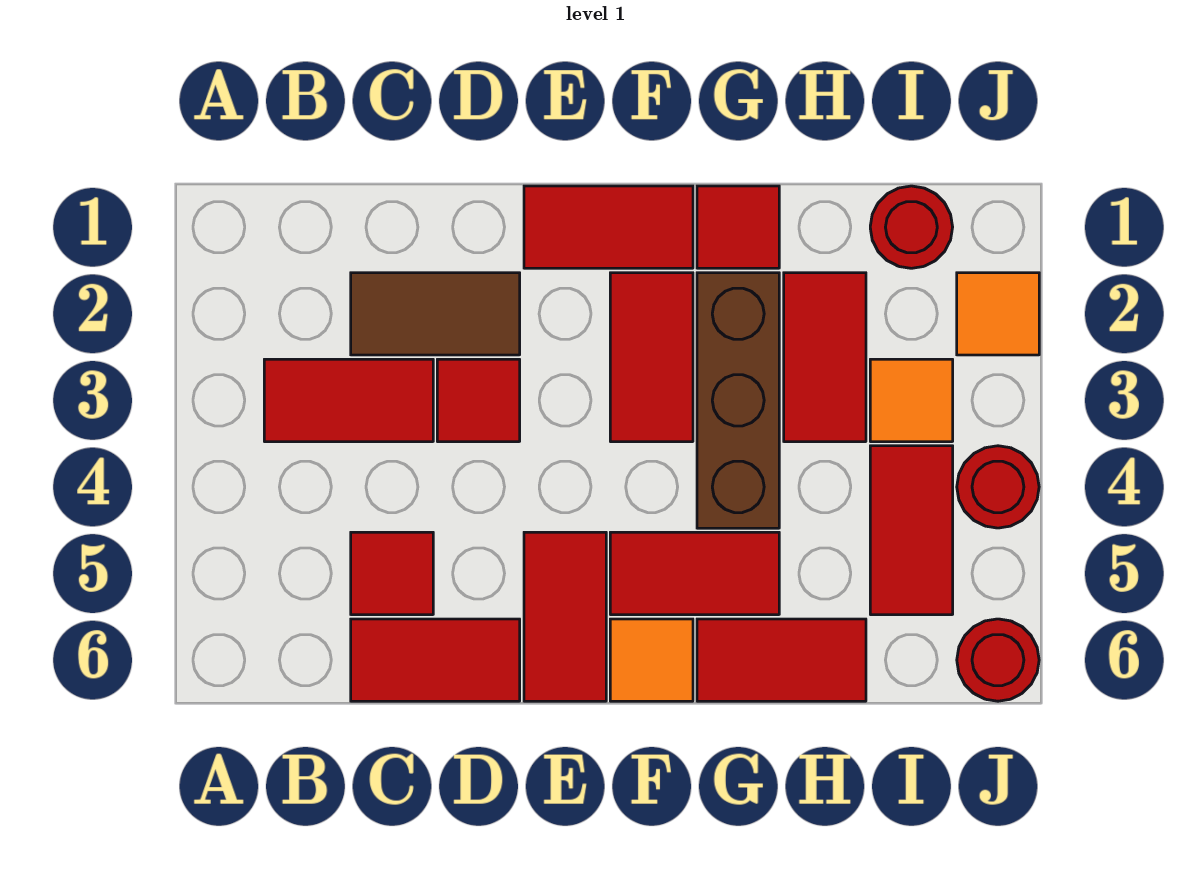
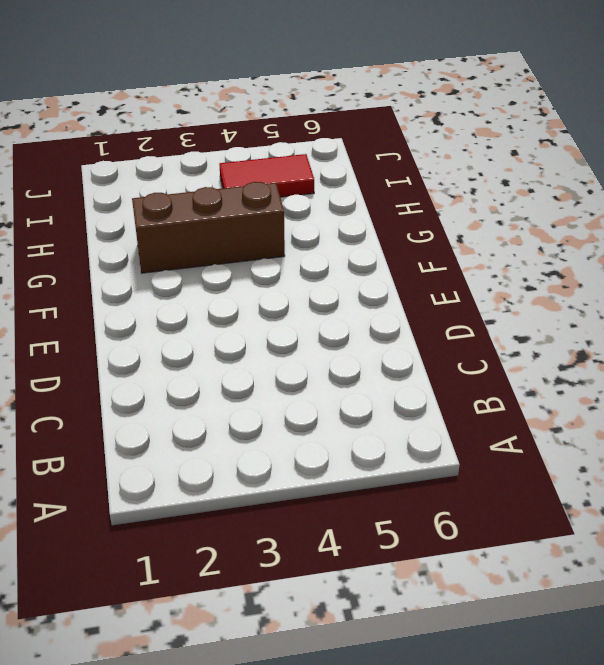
none -> red tile B3:C3 level 1
none -> brown tile C2:D2 level 1
none -> red tile C5 level 1

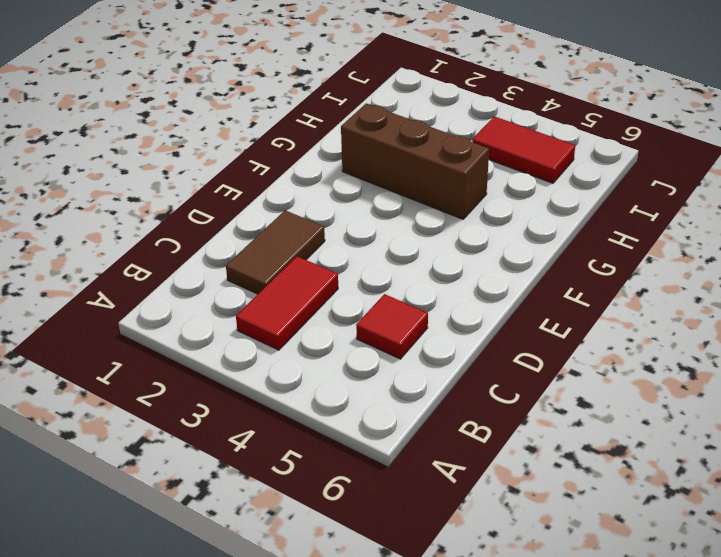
none -> red tile C6:D6 level 1
none -> red tile D3 level 1
none -> red tile E1:F1 level 1

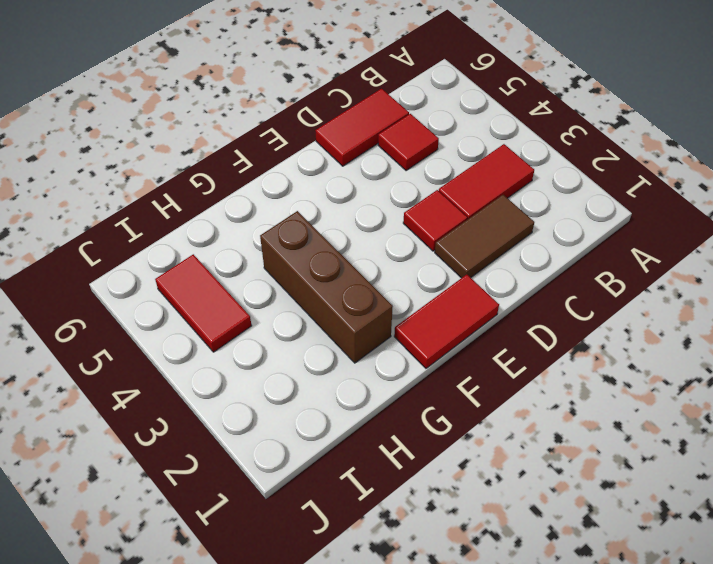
none -> red tile E5:E6 level 1
none -> red tile F2:F3 level 1
none -> red tile F5:G5 level 1

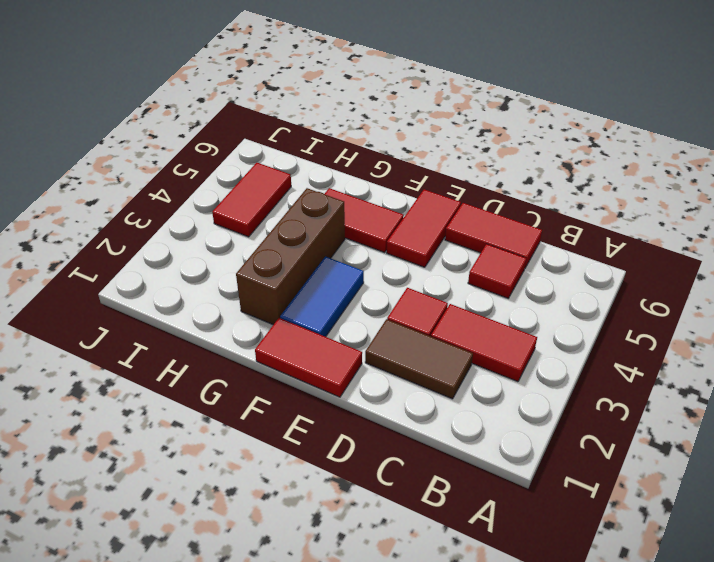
blue tile F2:F3 level 1 -> red tile F2:F3 level 1
none -> orange tile F6 level 1
none -> red tile G1 level 1
none -> red tile G6:H6 level 1

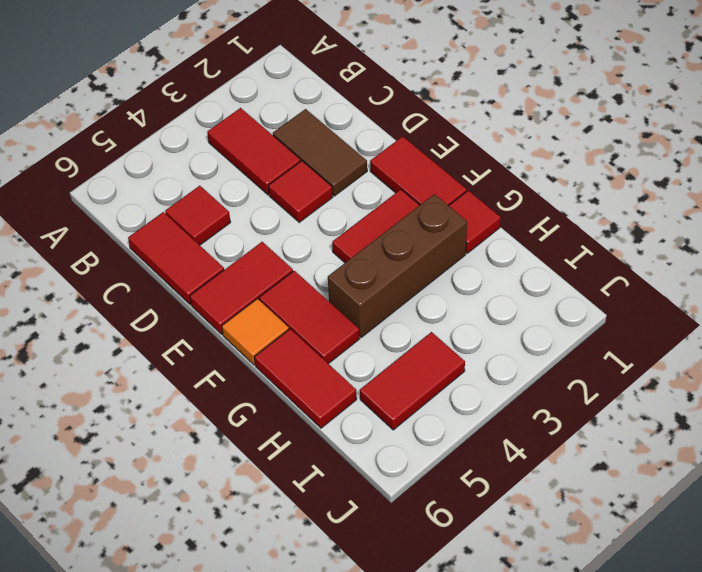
none -> red tile H2:H3 level 1
none -> red round brick I1 level 1
none -> orange tile I3 level 1

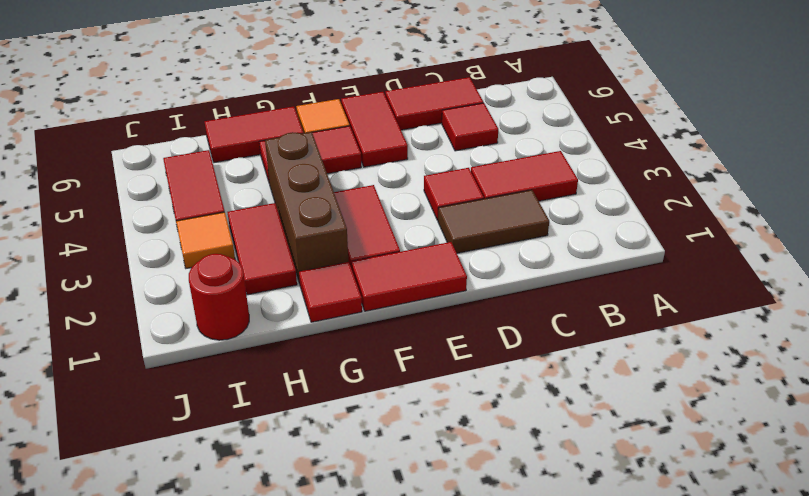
none -> orange tile J2 level 1
none -> red round brick J4 level 1
none -> red round brick J6 level 1

